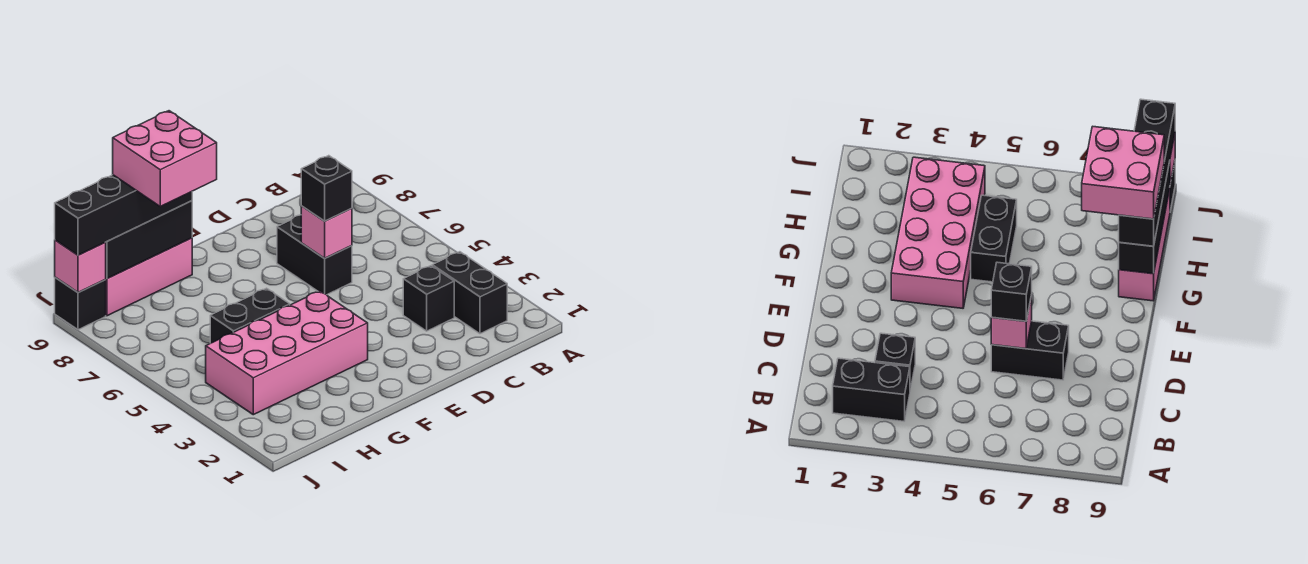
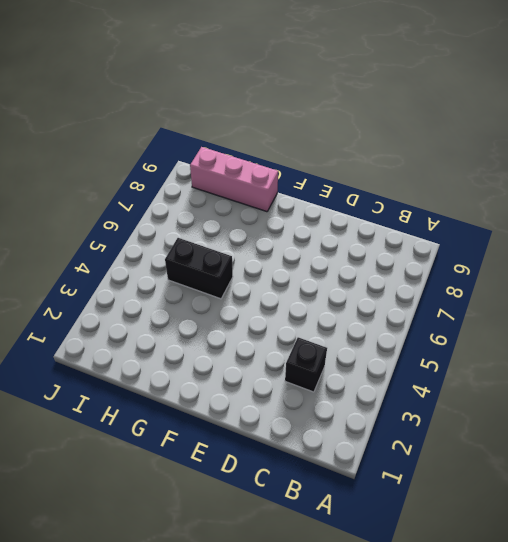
none -> black brick B2:B3 level 1
none -> black brick D6:D7 level 1
none -> pink brick F3:I4 level 1

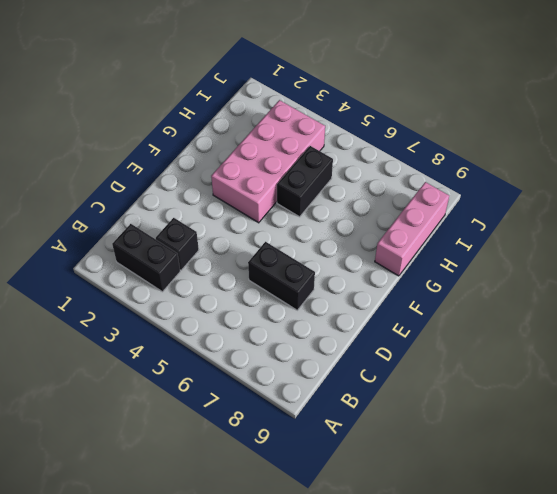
none -> black brick J9 level 1
none -> pink brick D6 level 2
none -> black brick G9:I9 level 2

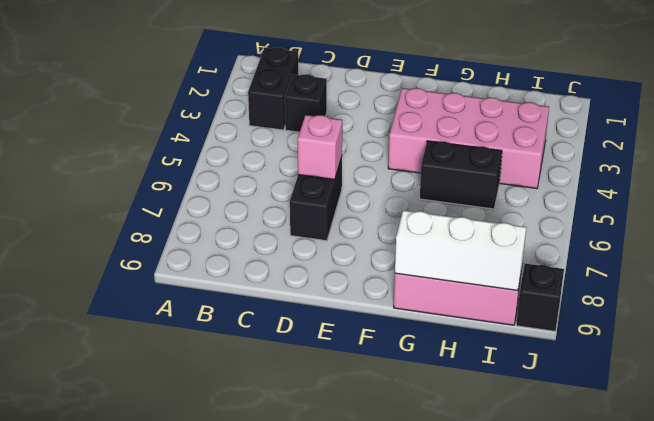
white brick G9:I9 level 2 -> black brick G9:I9 level 2
none -> pink brick J9 level 2
none -> black brick D6 level 3
none -> black brick G9:J9 level 3

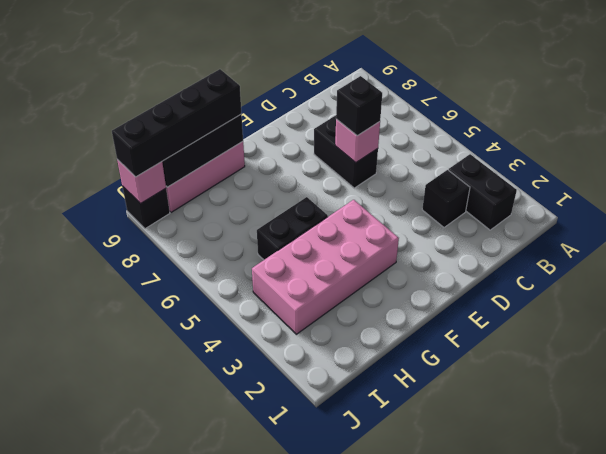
none -> pink brick G8:H9 level 4

